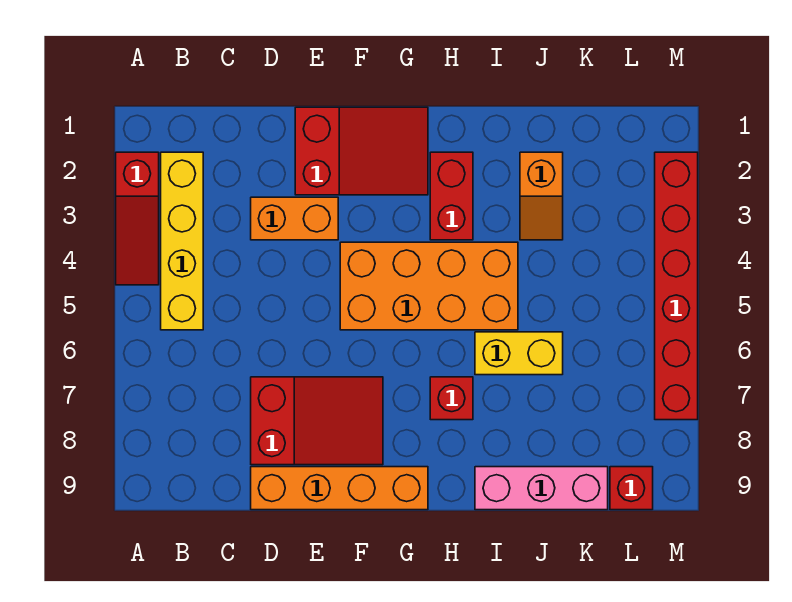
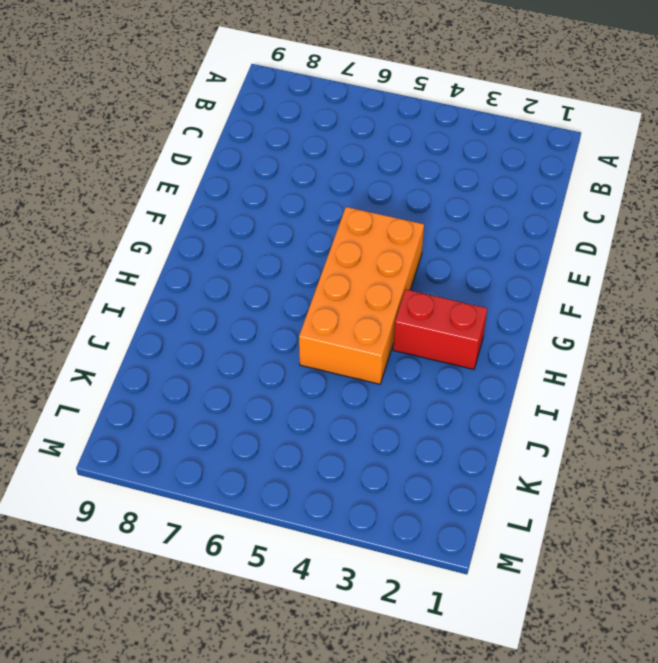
none -> red slope A2:A4 level 1 top 2
none -> yellow brick B2:B5 level 1
none -> orange brick D3:E3 level 1

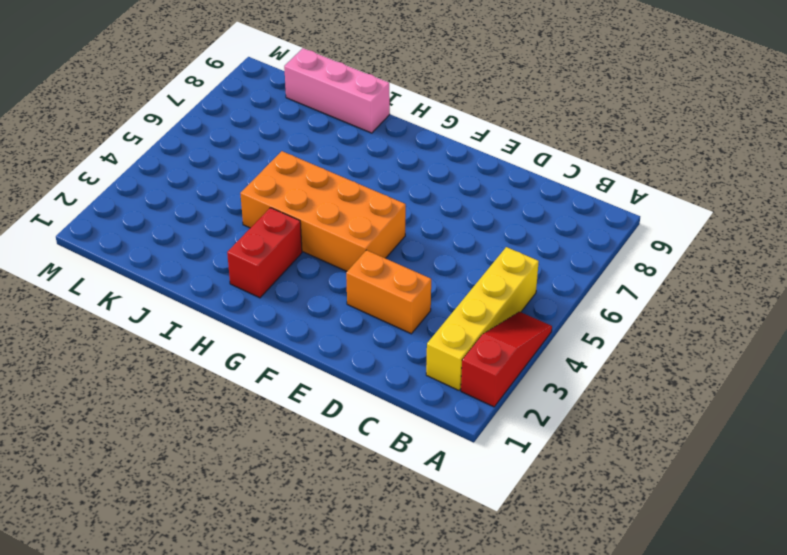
none -> red slope D7:F8 level 1 top D
none -> orange brick D9:G9 level 1
none -> red slope E1:G2 level 1 top E

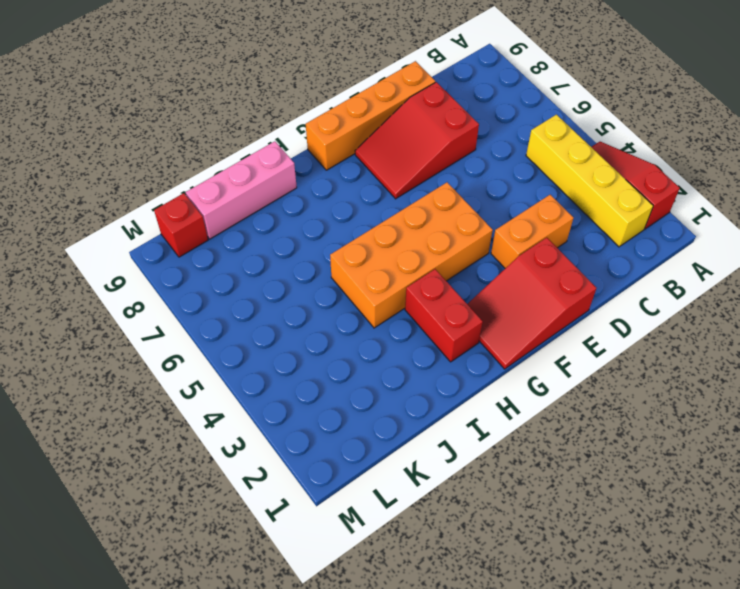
none -> red brick H7 level 1
none -> yellow brick I6:J6 level 1
none -> orange slope J2:J3 level 1 top 2

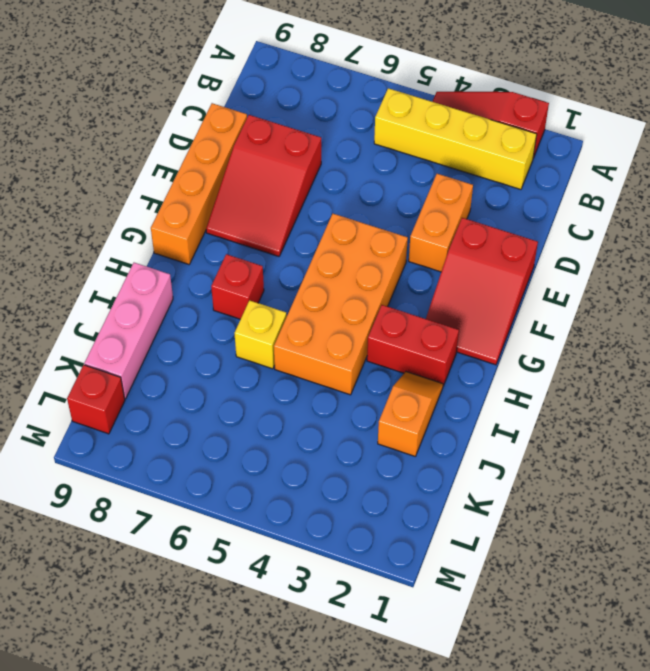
orange slope I2:J2 level 1 top J -> orange slope J2:J3 level 1 top 2
yellow brick I6 level 1 -> yellow brick I6:J6 level 1
none -> red brick M2:M7 level 1

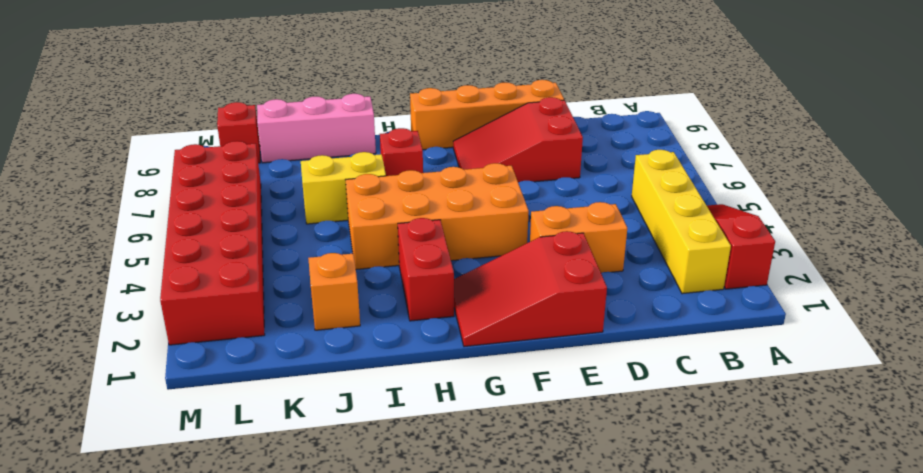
red brick L2:M7 level 1 -> red brick M2:M7 level 1

